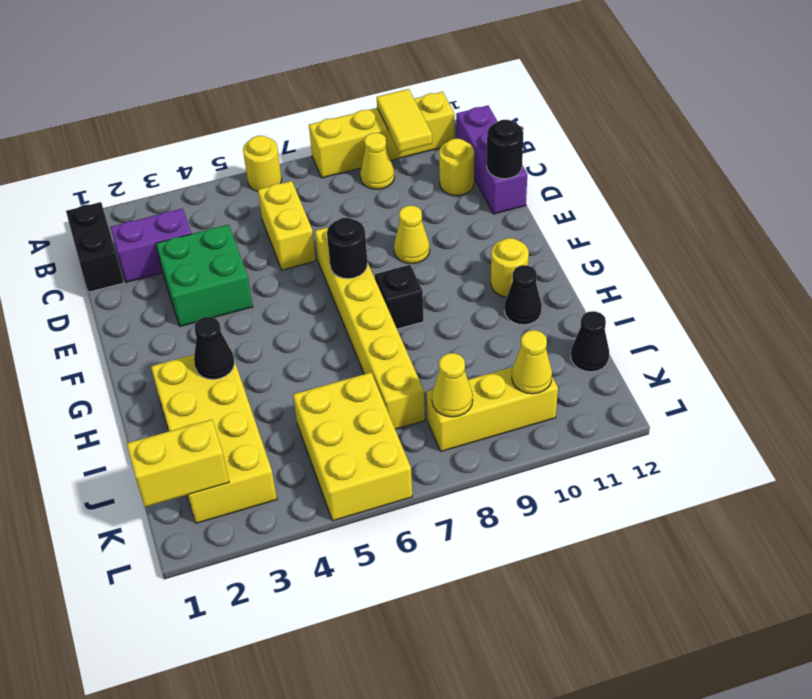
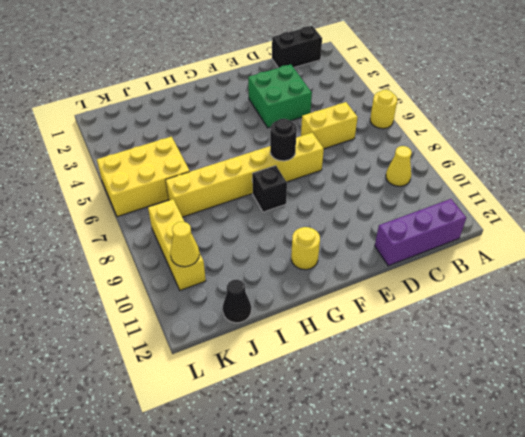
none -> yellow brick A8:A11 level 1
none -> purple brick C2:C3 level 1
none -> yellow round brick C11 level 1

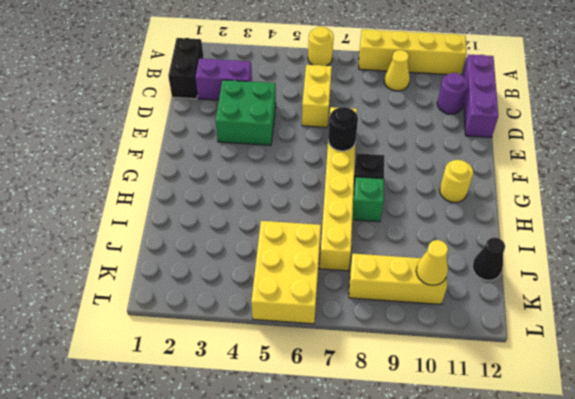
purple round brick C11 level 1 -> yellow round brick C11 level 1
green brick H8 level 1 -> none
none -> yellow cone E9 level 1
none -> yellow brick H2:K3 level 1
none -> black cone H11 level 1

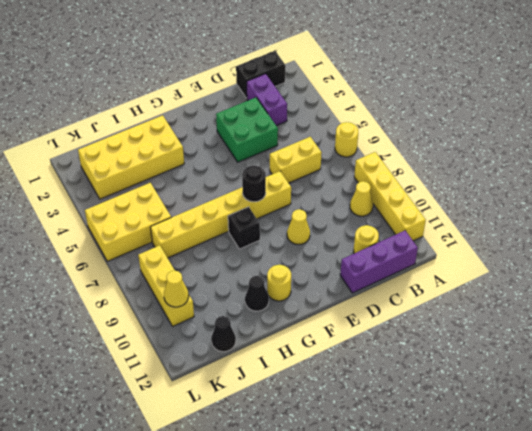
none -> yellow tile A10:B10 level 2
none -> black round brick D12 level 2
none -> black cone H3 level 2

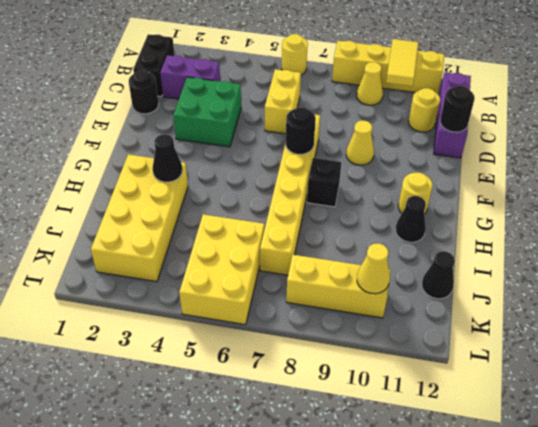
black round brick D1 level 1 -> none
none -> yellow brick K1:K2 level 2
none -> yellow cone K8 level 2

